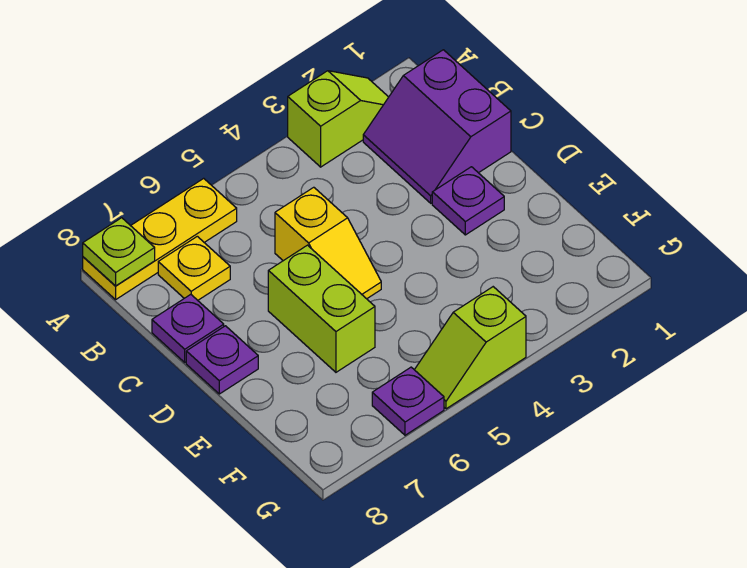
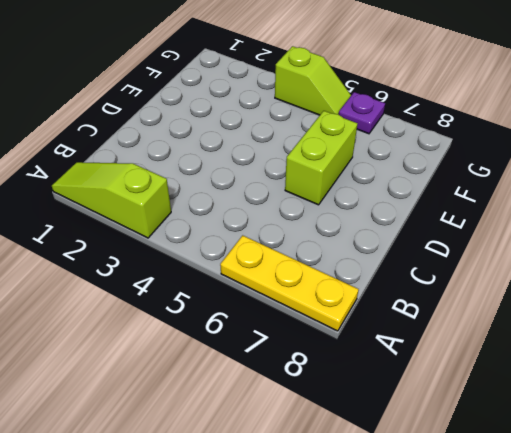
lime slope A1:A3 level 1 top 3 -> lime slope A2:A3 level 1 top 3
none -> purple slope B1:C2 level 1 top 1
none -> yellow plate B7 level 1
none -> yellow slope C5:D5 level 1 top C

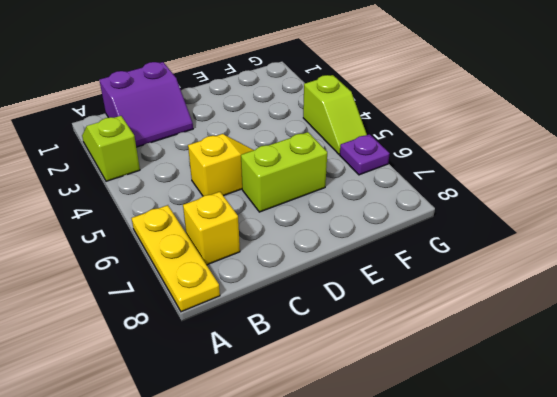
yellow brick B7 level 1 -> yellow plate B7 level 1
none -> purple plate C8 level 1
none -> purple plate D2 level 1
none -> purple plate D8 level 1

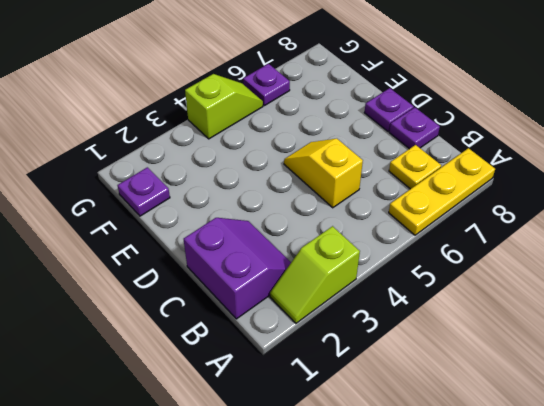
purple plate F1 level 1 -> purple plate D2 level 1
none -> lime brick D6:E6 level 1
none -> lime plate A8 level 2

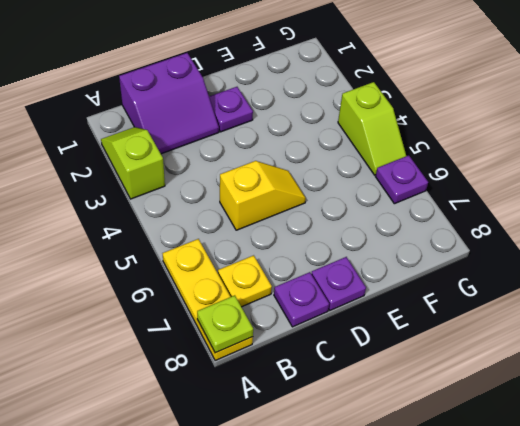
none -> lime brick D6:E6 level 1

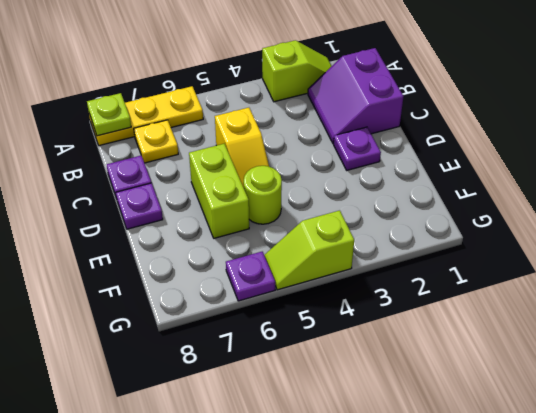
lime round brick E5 level 1 -> none

